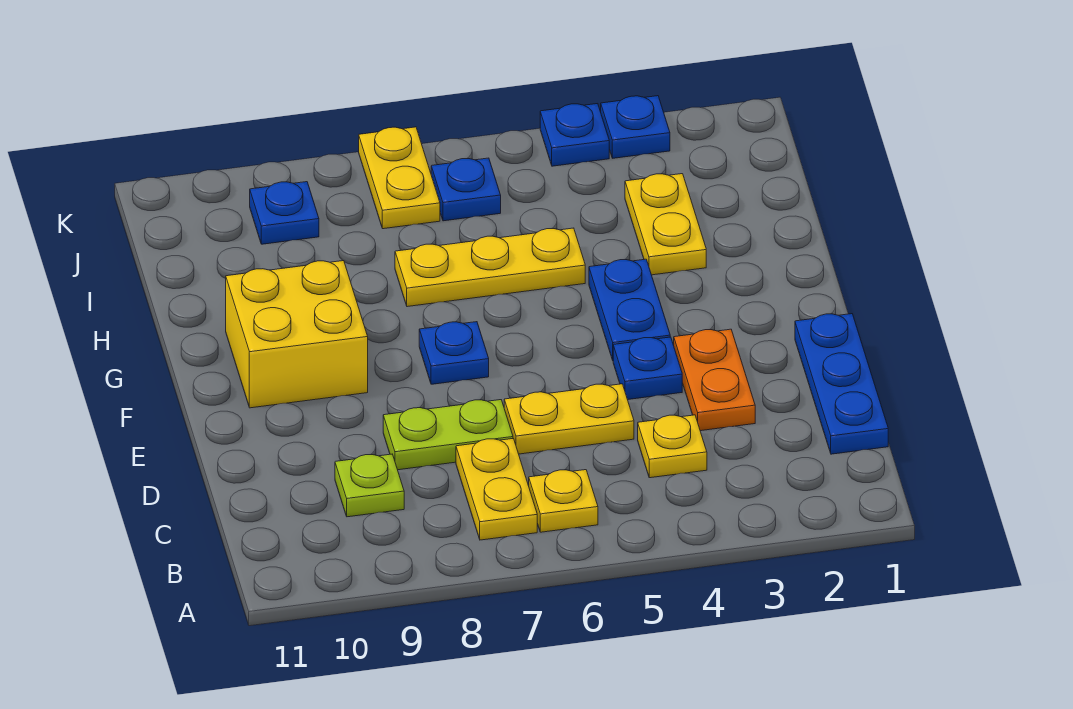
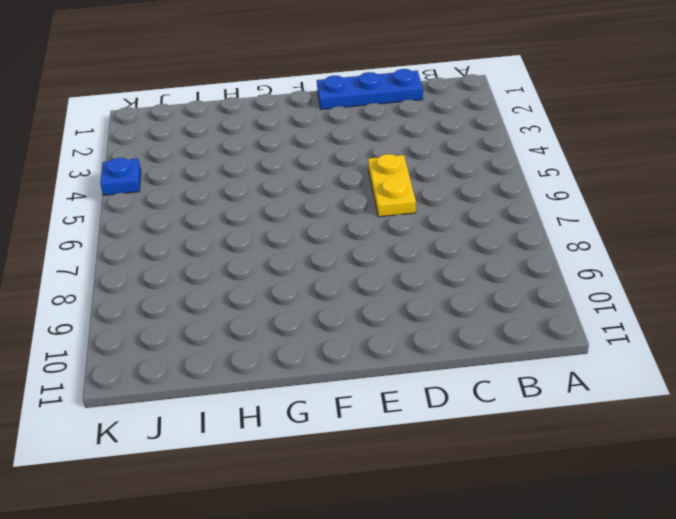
none -> yellow plate B6 level 1
none -> yellow plate B7:C7 level 1
none -> yellow plate C4 level 1

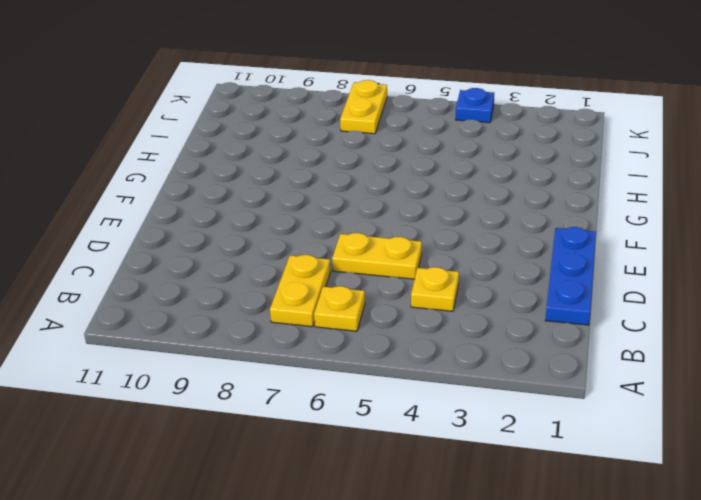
none -> lime plate C9 level 1
none -> orange plate D3:E3 level 1
none -> lime plate D7:D8 level 1

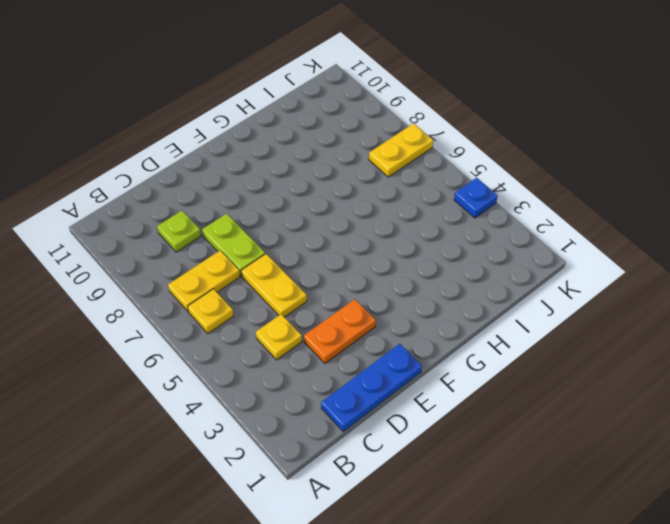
none -> blue plate E4 level 1
none -> blue plate F4:G4 level 1
none -> blue plate F7 level 1

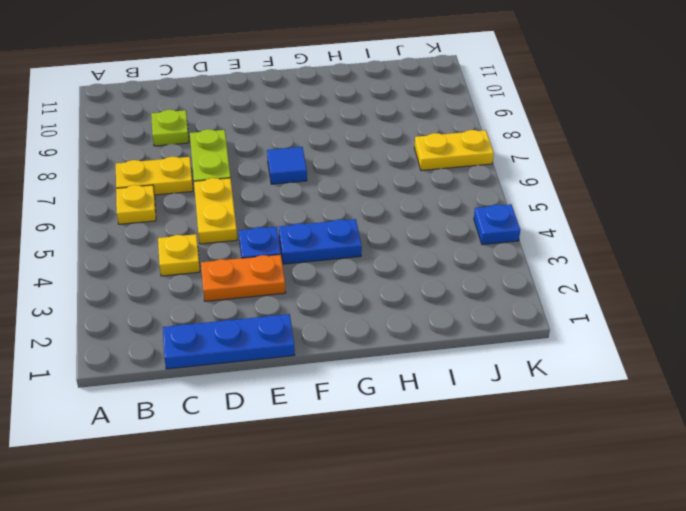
blue tile F7 level 1 -> blue plate F7 level 1
none -> yellow brick F9:G10 level 1
none -> yellow plate H3:I3 level 1
none -> yellow plate H5:H7 level 1

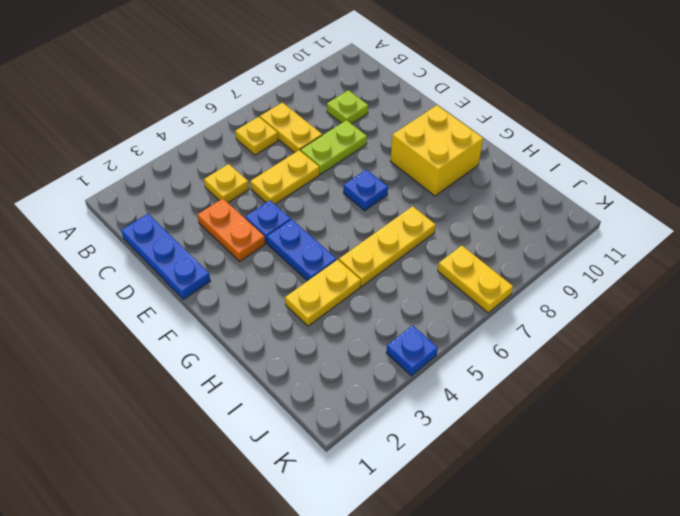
yellow plate H3:H4 level 1 -> yellow plate H3:I3 level 1
none -> blue plate J6 level 1
none -> blue plate J9 level 1
none -> blue plate K3 level 1

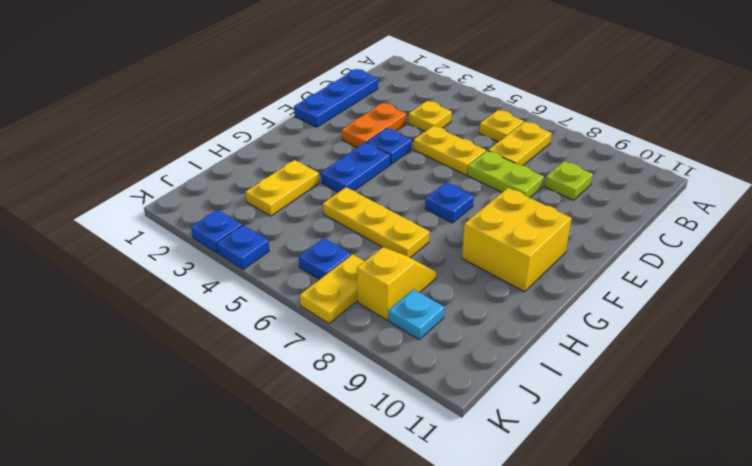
yellow slope I8:J8 level 1 top J -> none
cyan plate J9 level 1 -> blue plate J9 level 1

